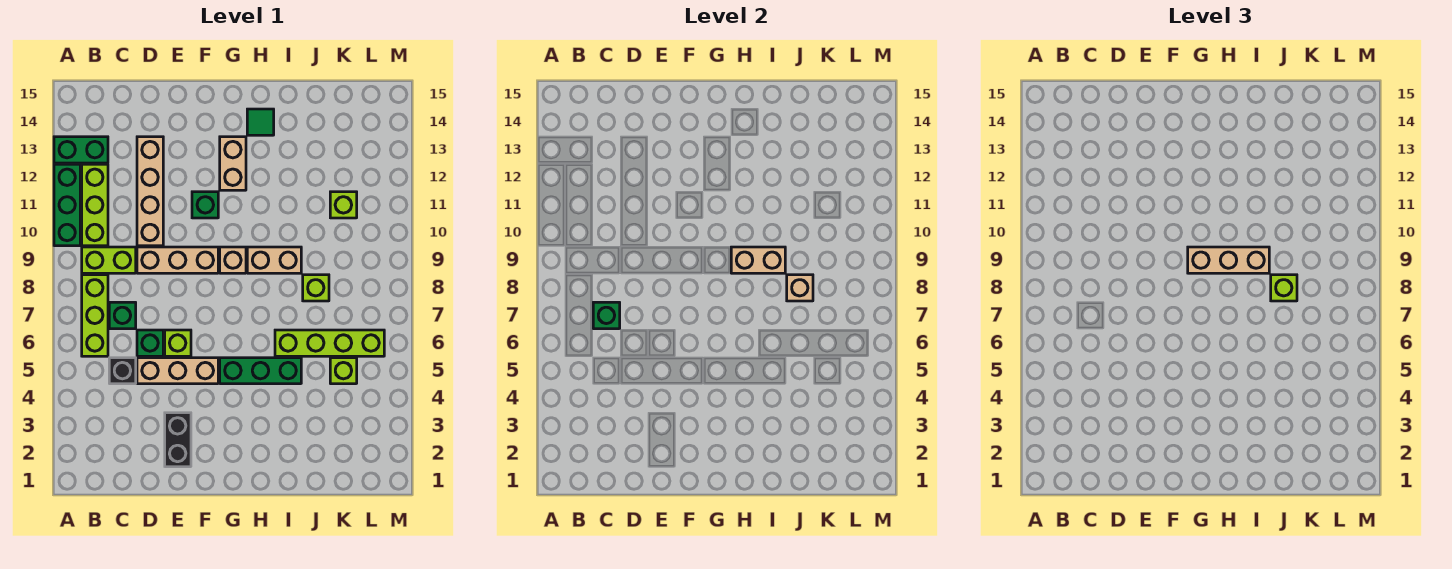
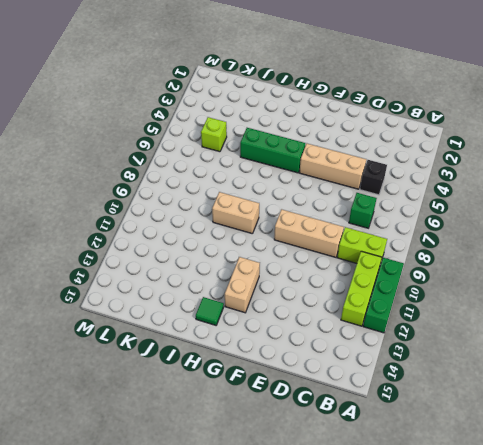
none -> green brick A13:B13 level 1
none -> lime brick B6:B8 level 1
none -> green brick D6 level 1

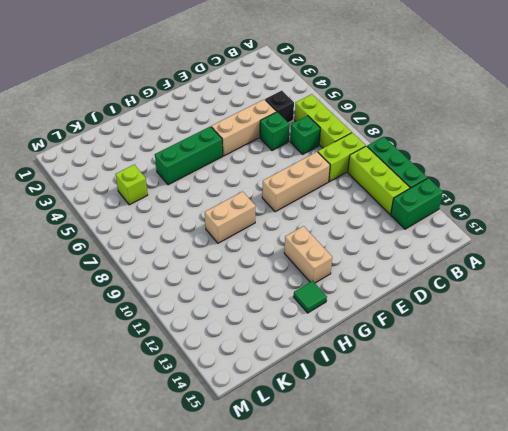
none -> tan brick D10:D13 level 1
none -> black brick E2:E3 level 1
none -> lime brick E6 level 1

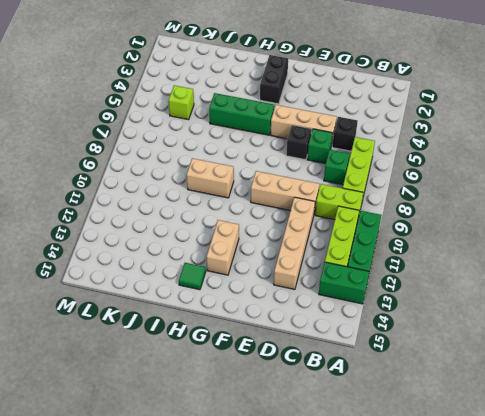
black brick E6 level 1 -> lime brick E6 level 1
black brick G2:G3 level 1 -> black brick E2:E3 level 1
none -> green brick F11 level 1
none -> tan brick G9 level 1
none -> lime brick I6:L6 level 1

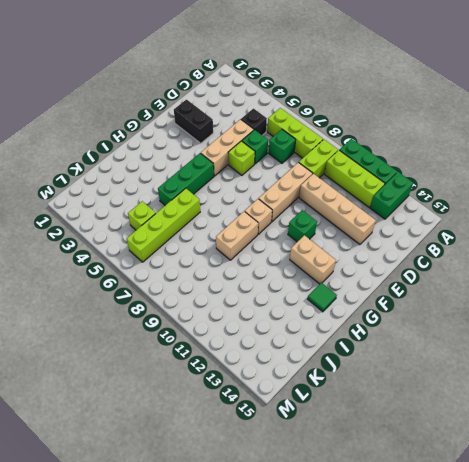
none -> lime brick J8 level 1
none -> lime brick K11 level 1
none -> green brick C7 level 2

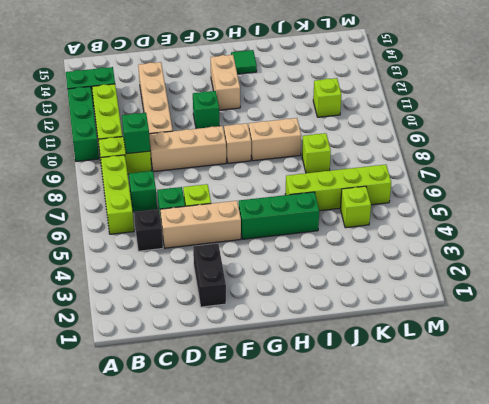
green brick C9 level 2 -> green brick C7 level 2
none -> tan brick H9:I9 level 2
none -> tan brick J8 level 2
none -> tan brick G9:I9 level 3

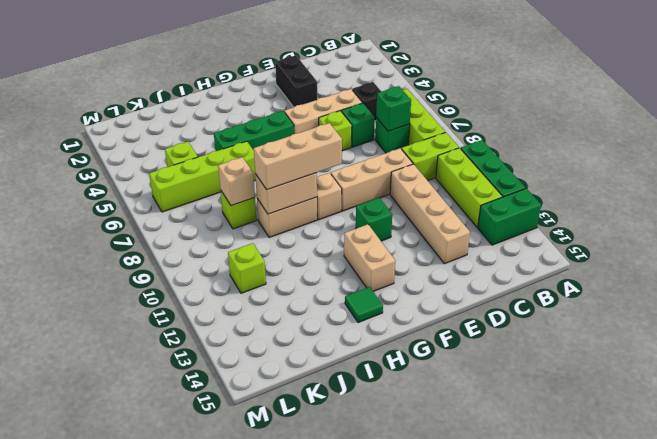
none -> lime brick J8 level 3

